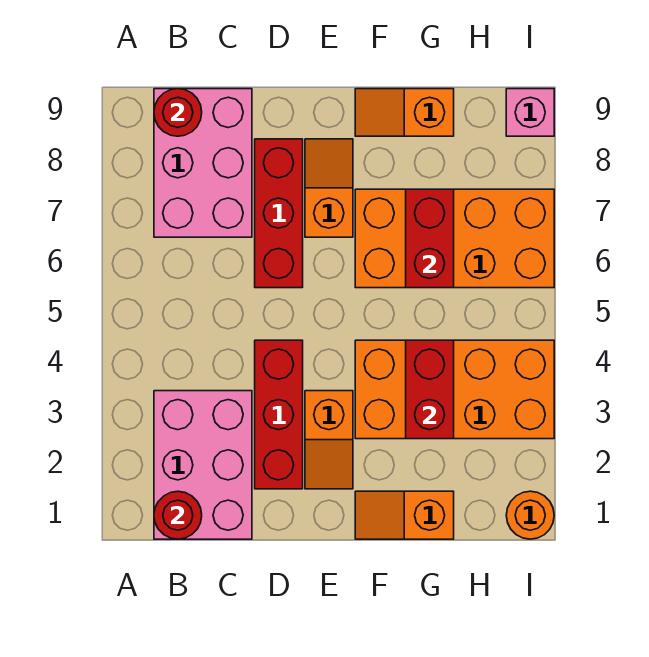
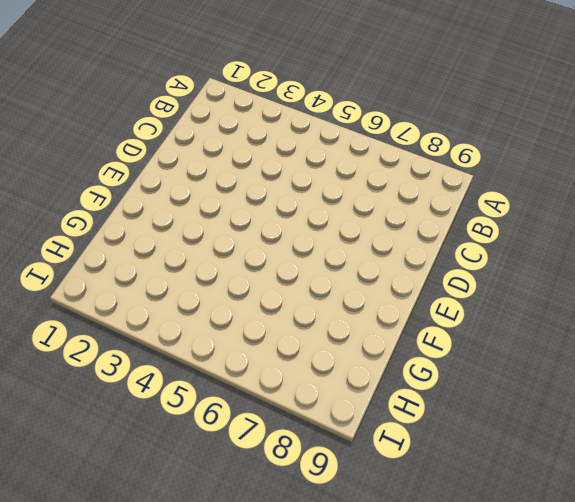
none -> pink brick B1:C3 level 1
none -> pink brick B7:C9 level 1
none -> red brick D2:D4 level 1

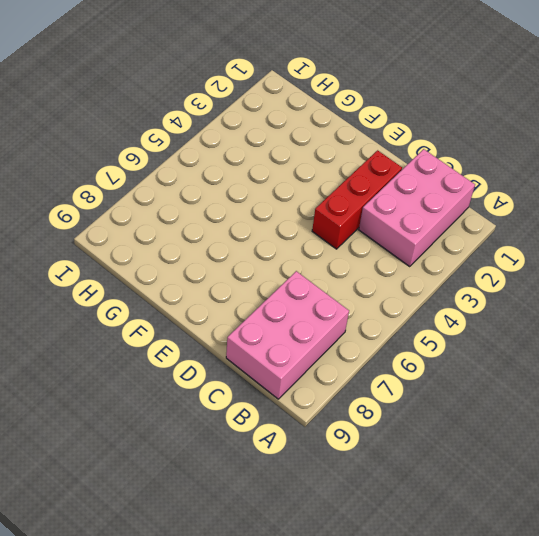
none -> red brick D6:D8 level 1
none -> orange slope E2:E3 level 1 top 3
none -> orange slope E7:E8 level 1 top 7

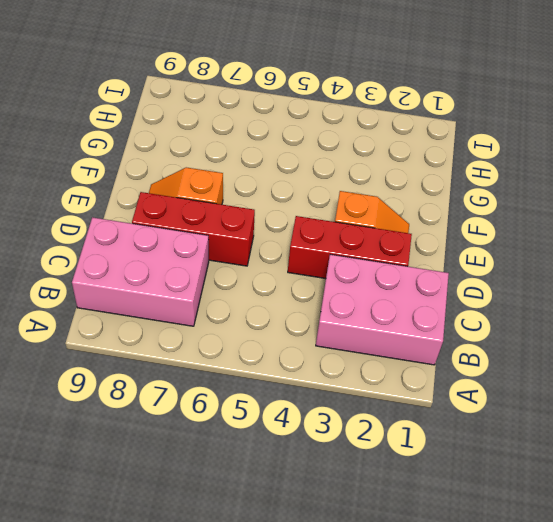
none -> orange slope F1:G1 level 1 top G
none -> orange brick F3:I4 level 1
none -> orange brick F6:I7 level 1

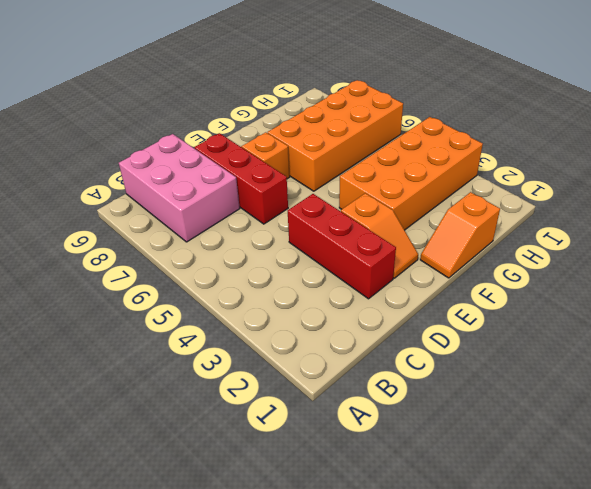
none -> pink brick B1:C3 level 1
none -> orange slope F9:G9 level 1 top G
none -> orange round brick I1 level 1

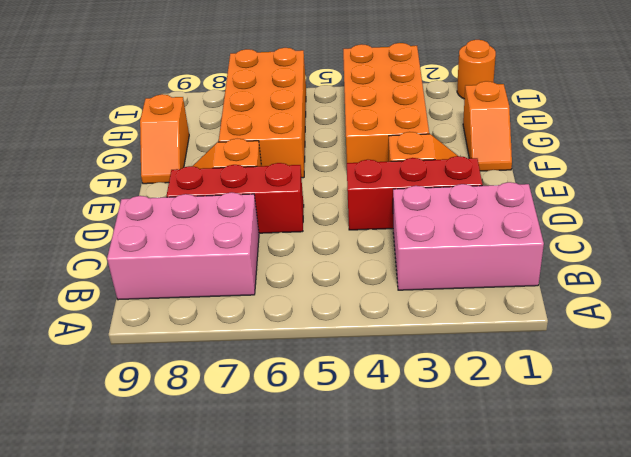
none -> pink brick I9 level 1
none -> red round brick B1 level 2
none -> red round brick B9 level 2

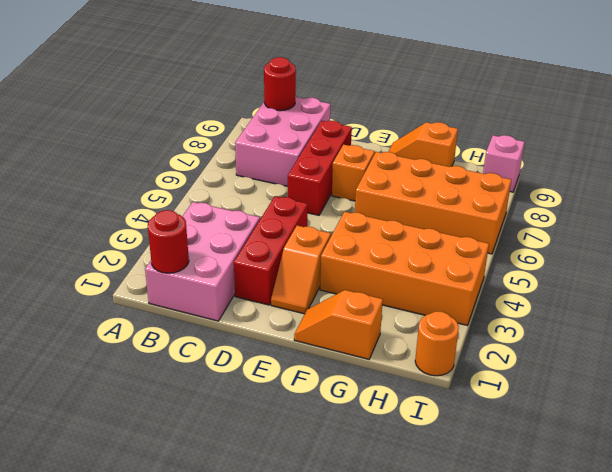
none -> red brick G3:G4 level 2
none -> red brick G6:G7 level 2

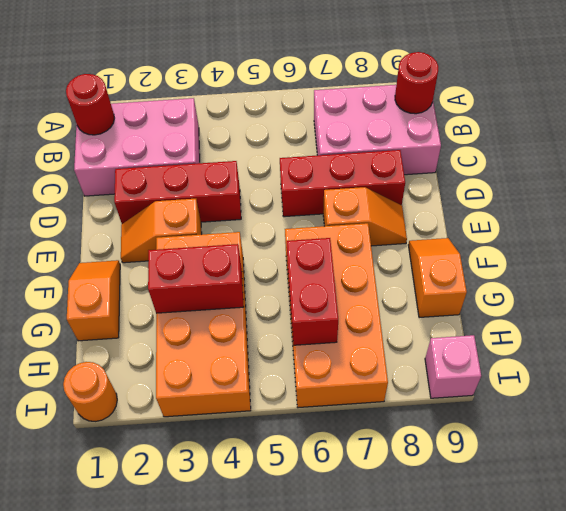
red brick G6:H6 level 2 -> red brick G6:G7 level 2

